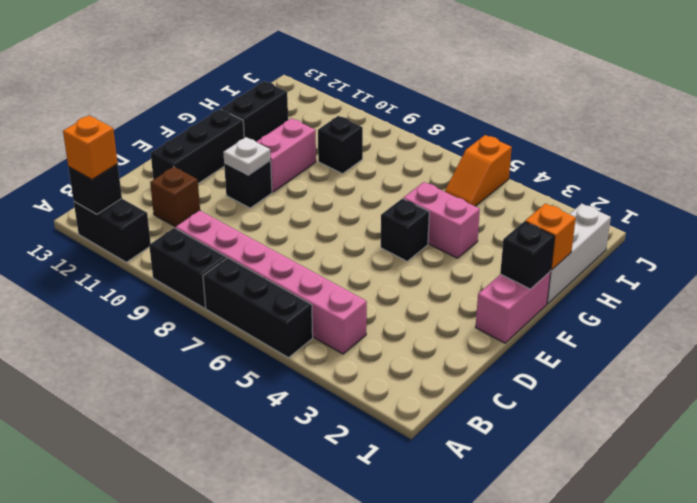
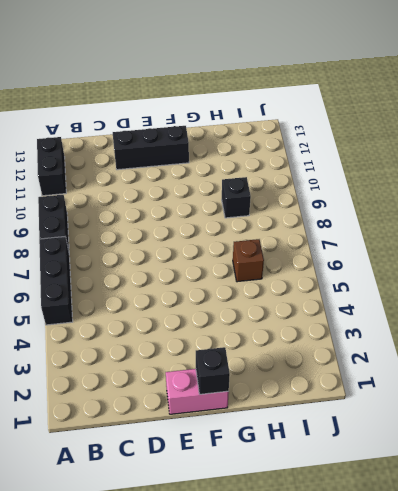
brown brick H6 level 1 -> brown brick C11 level 1
none -> pink brick B4:B9 level 1
none -> black brick E10 level 1
none -> black brick F5 level 1

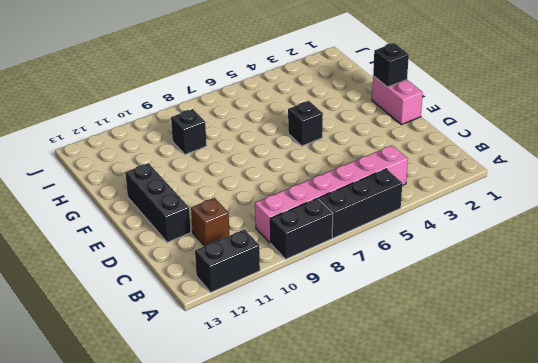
none -> black brick E10 level 1
none -> pink brick F10:G10 level 1
none -> white brick G1:I1 level 1

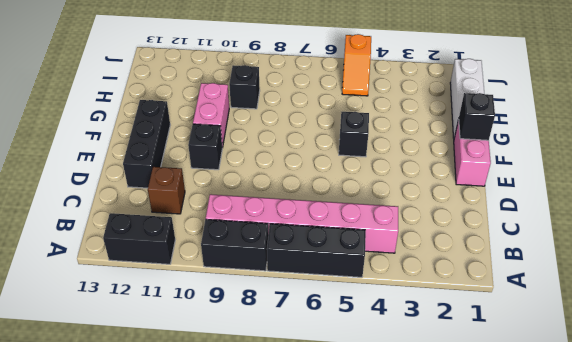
none -> pink brick G4:G5 level 1
none -> black brick G12:H12 level 1
none -> black brick A12 level 2

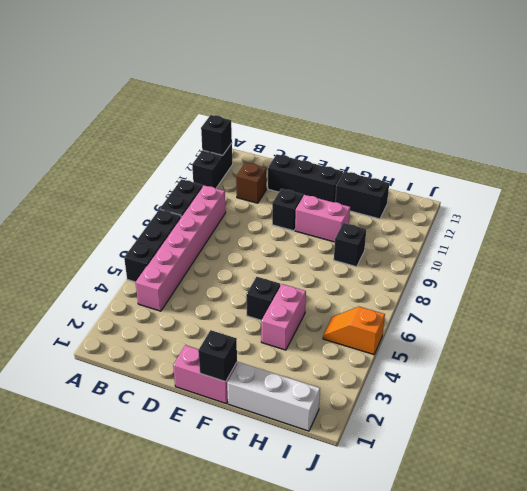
none -> white plate E10 level 2
none -> orange brick G1 level 2
none -> orange brick A12 level 3

